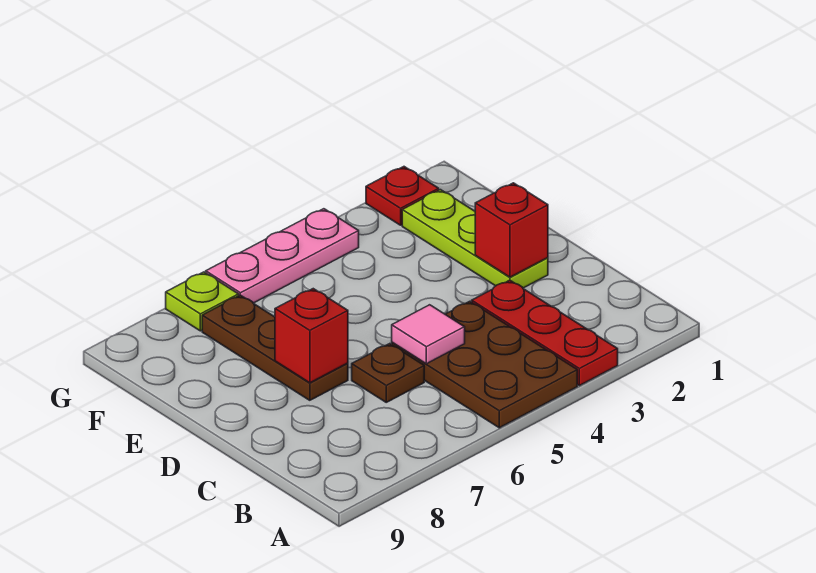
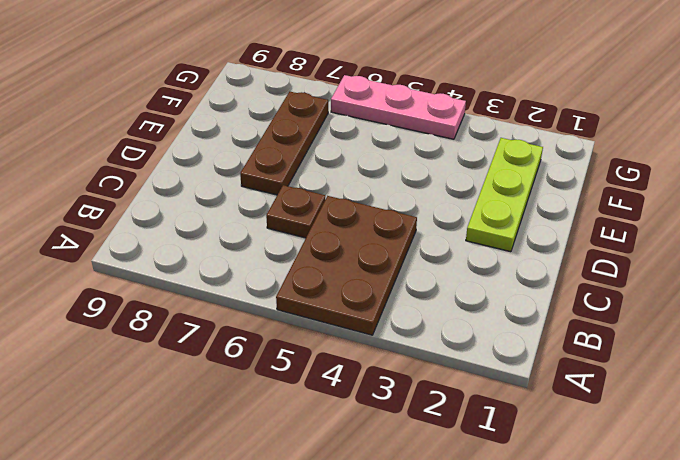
none -> red plate A3:C3 level 1
none -> red plate G2 level 1

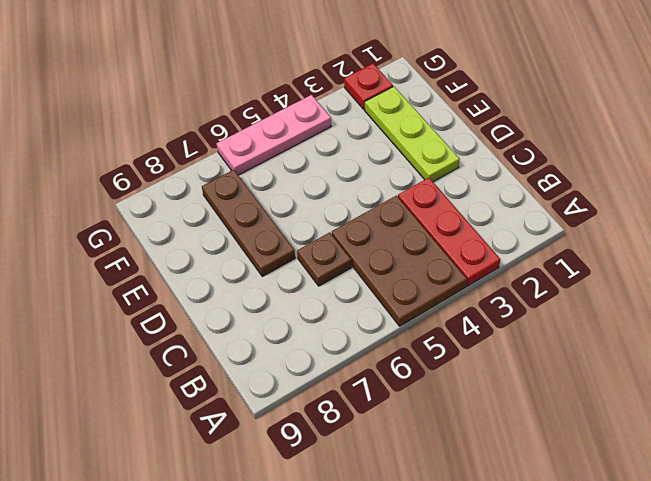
none -> lime plate G7 level 1
none -> pink tile C5 level 2

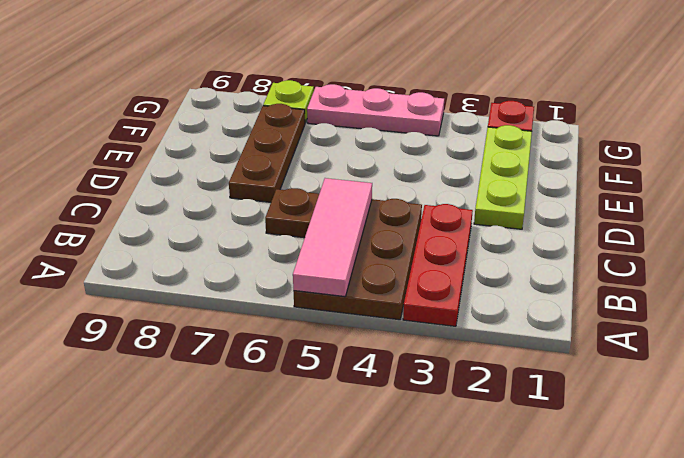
pink tile A5:C5 level 2 -> pink tile C5 level 2
none -> red brick D2 level 2
none -> red brick D7 level 2

